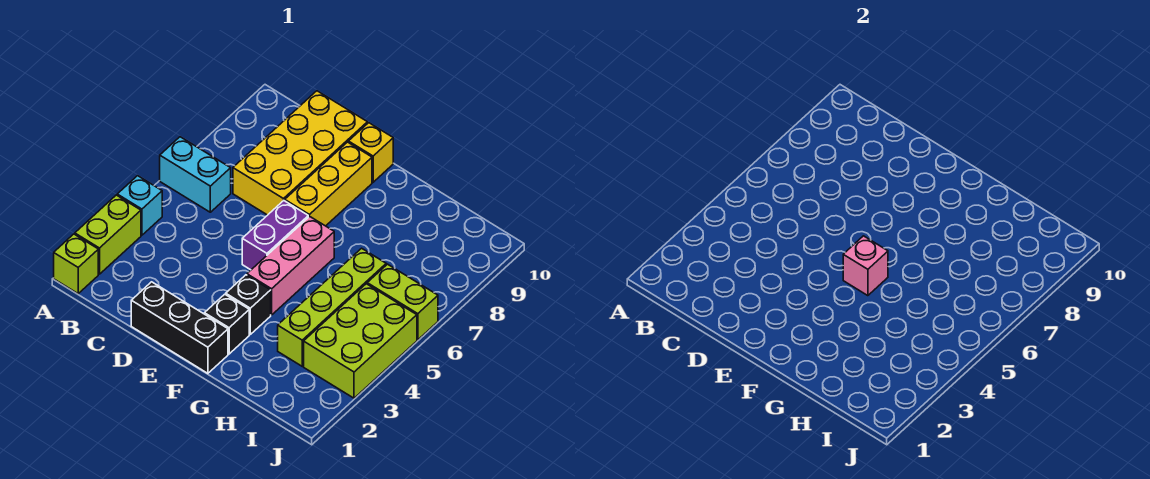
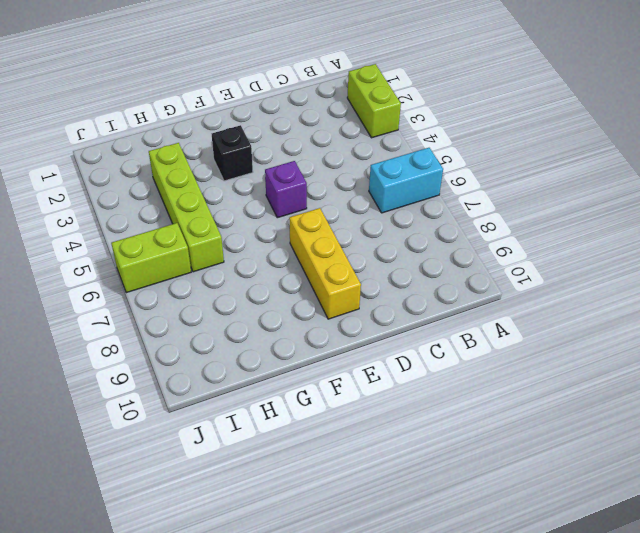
purple brick E5 level 1 -> purple brick E5:E6 level 1
none -> lime brick A1 level 1
none -> cyan brick A4 level 1
none -> yellow brick C7:D10 level 1

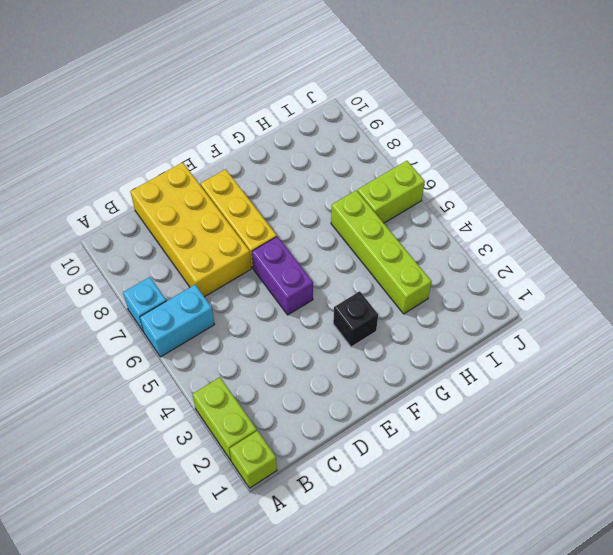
cyan brick A7 level 1 -> cyan brick A4 level 1
none -> black brick D1:F1 level 1
none -> yellow brick E10 level 1
none -> black brick F2 level 1

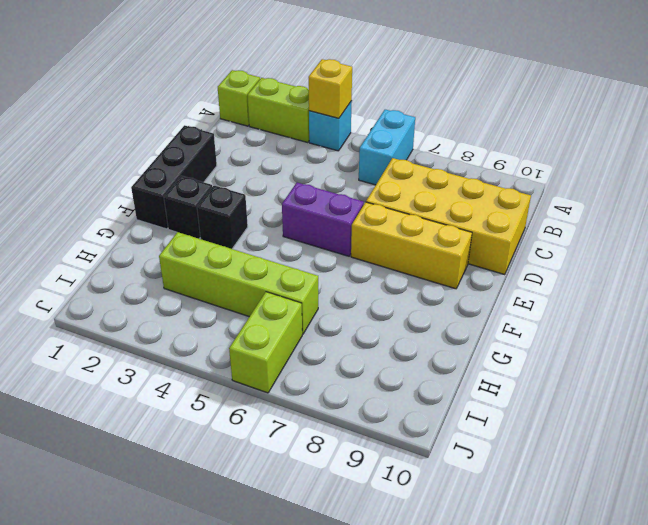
yellow brick A4 level 2 -> yellow brick E10 level 1
none -> pink brick F4:F6 level 1
none -> lime brick I3:J5 level 1
none -> pink brick F5 level 2

